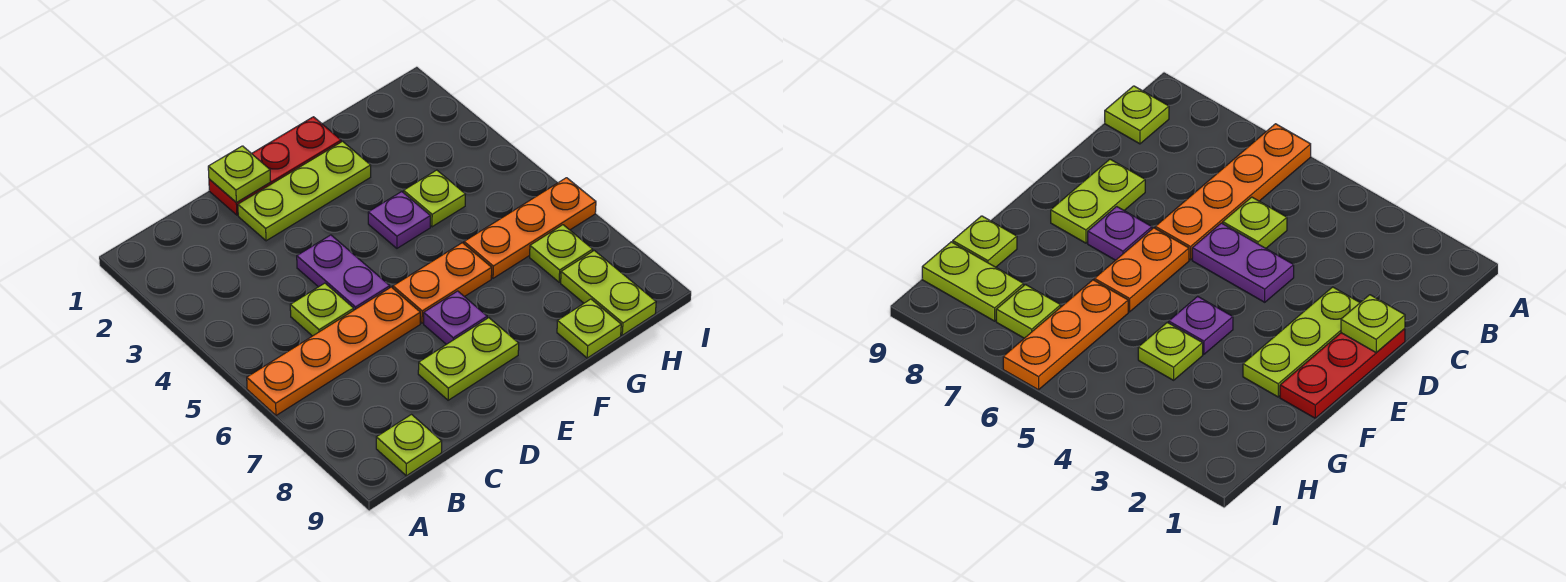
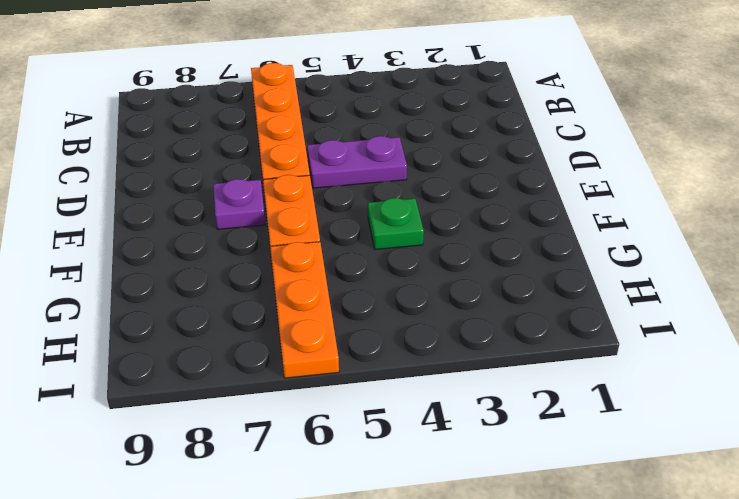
green plate F4 level 1 -> purple plate F4 level 1
none -> lime plate B9 level 1
none -> lime plate C5 level 1
none -> red plate D1:F1 level 1

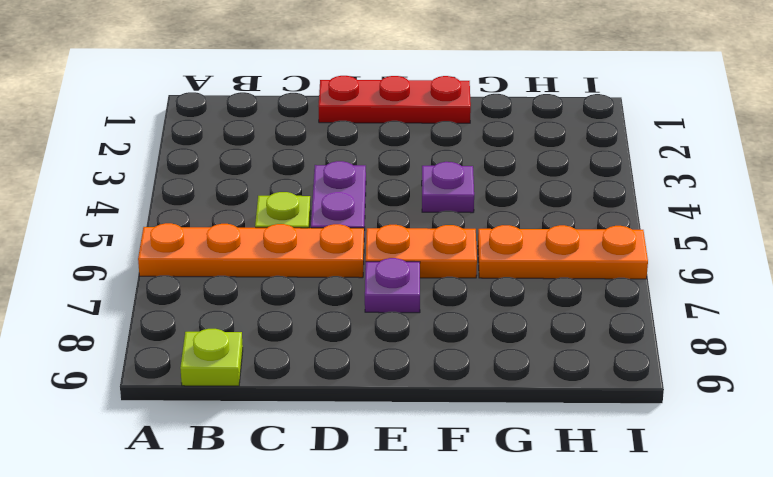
none -> lime plate D2:F2 level 1
none -> lime plate D8:E8 level 1
none -> lime plate G4 level 1

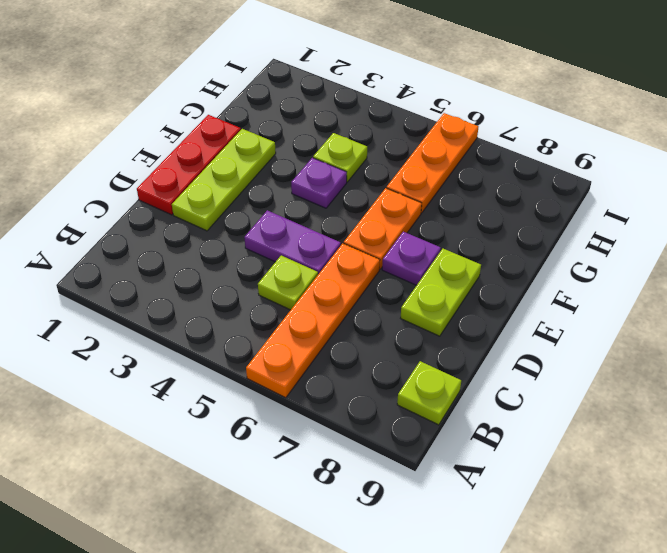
none -> lime plate G9 level 1
none -> lime plate H7 level 1
none -> lime plate H8:H9 level 1

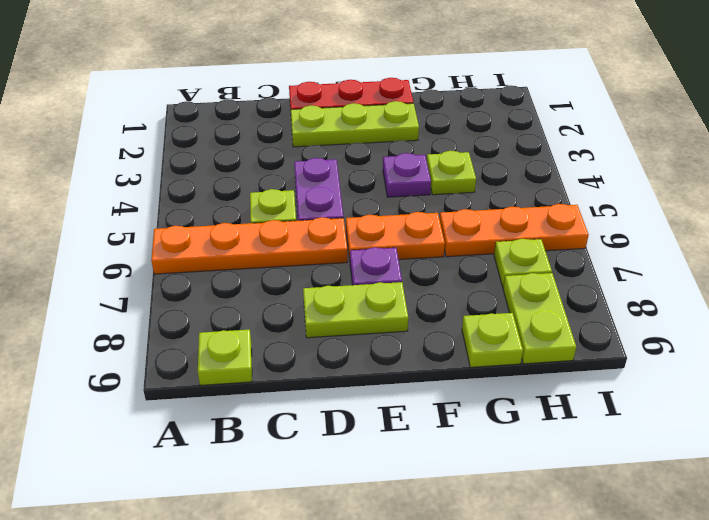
none -> lime plate D1 level 2

